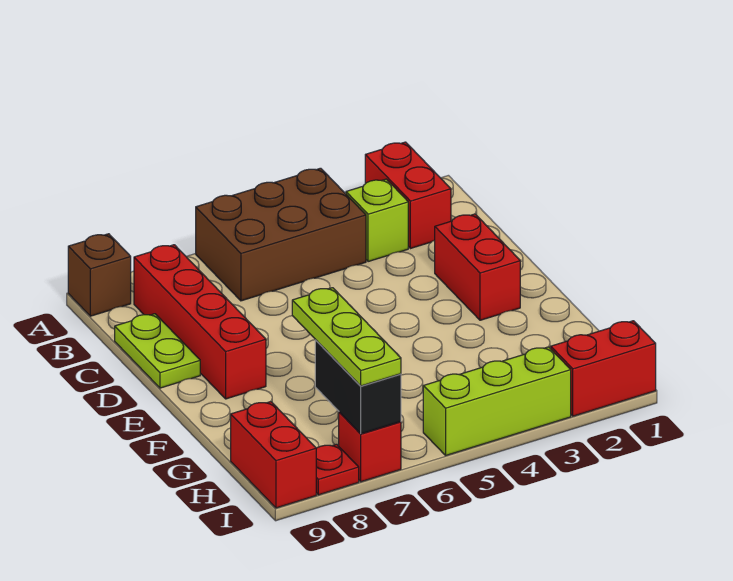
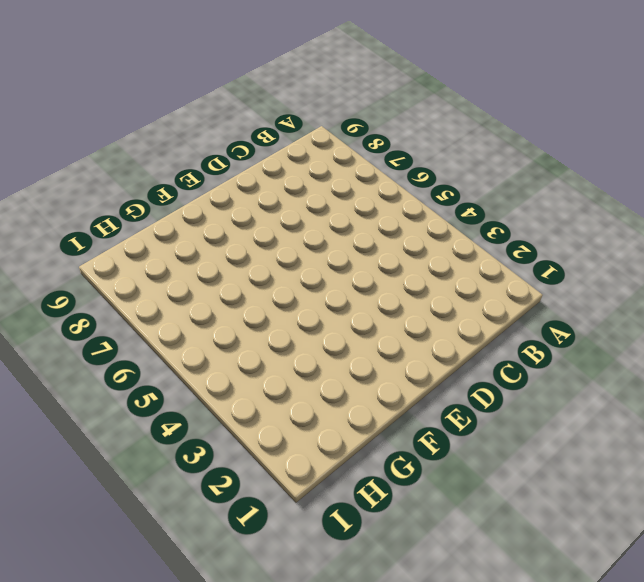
none -> red brick A2:B2 level 1
none -> brown brick A4:B6 level 1
none -> brown brick A9 level 1

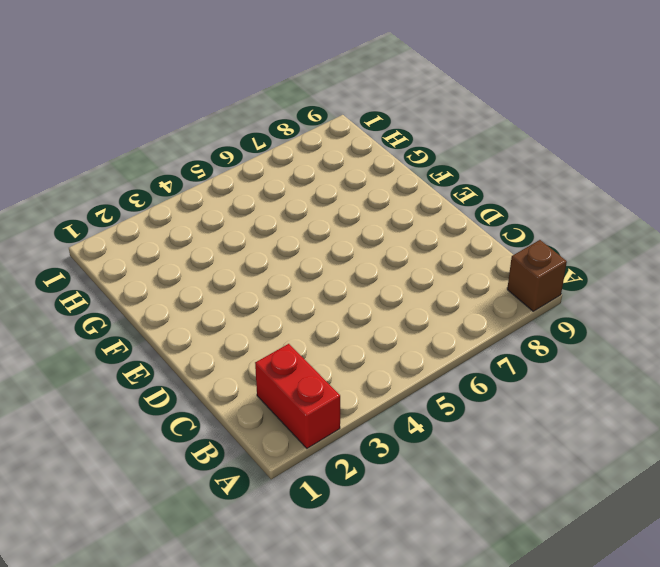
none -> brown brick A4:B6 level 1
none -> lime brick B3 level 1
none -> red brick B8:E8 level 1

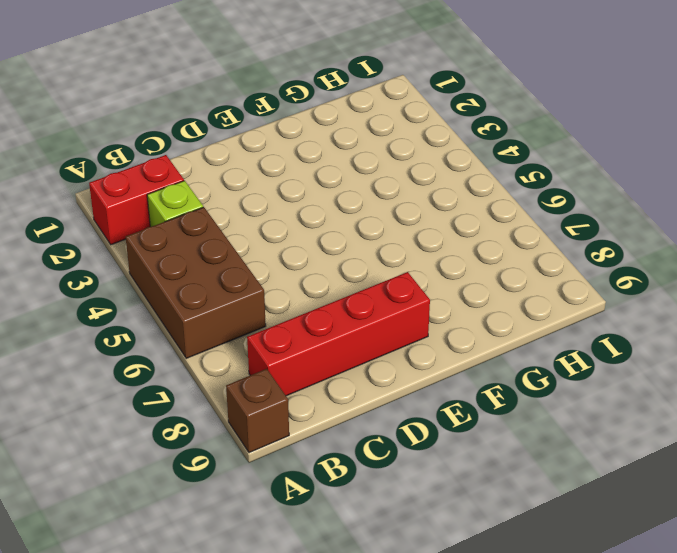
none -> lime plate C9:D9 level 1
none -> red brick D2:E2 level 1
none -> red brick H9:I9 level 1

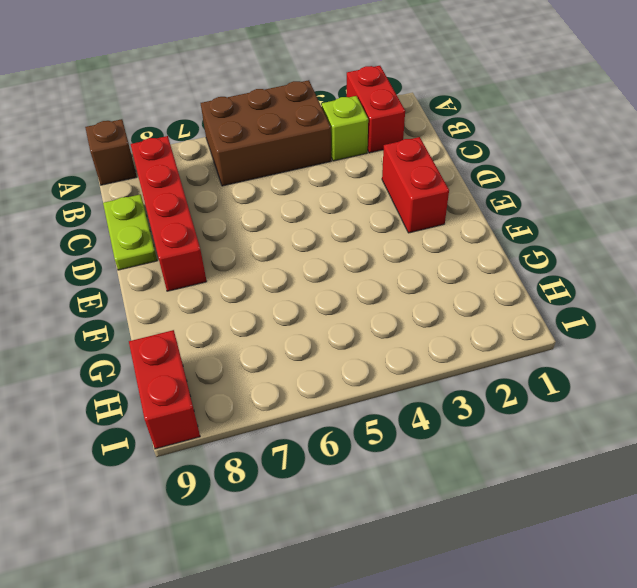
none -> red brick I1:I2 level 1
none -> lime brick I3:I5 level 1
none -> red brick I7 level 1

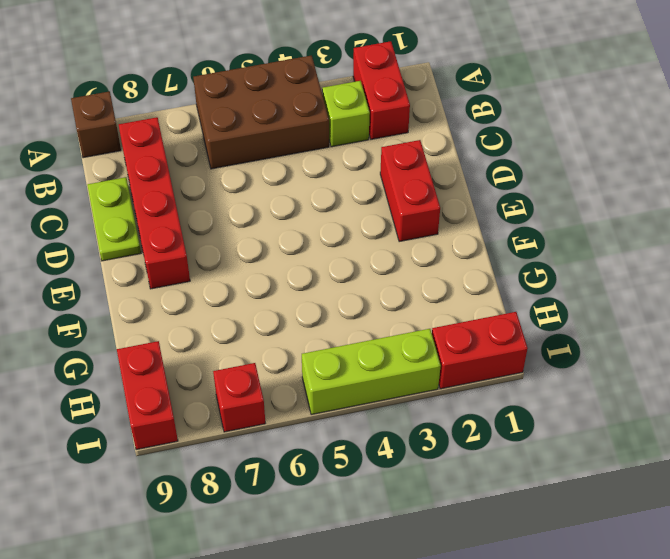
none -> red plate I8 level 1
none -> black brick H7:I7 level 2
none -> lime plate G7:I7 level 3

